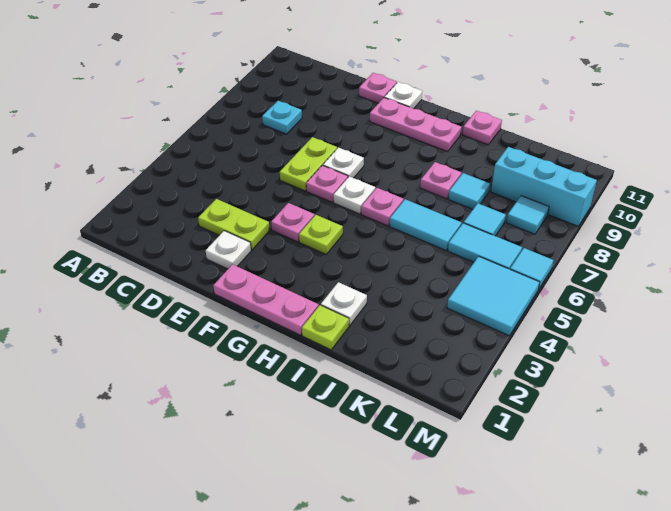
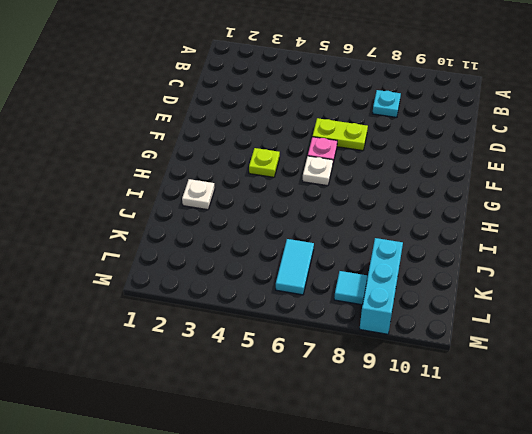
none -> lime plate D3:E3 level 1
none -> white plate E2 level 1
none -> pink plate E11 level 1

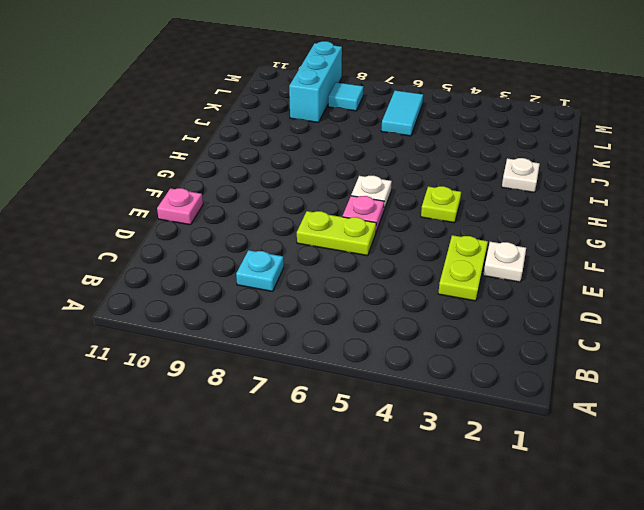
none -> pink plate F1:H1 level 1
none -> pink plate F4 level 1
none -> white plate F7 level 1

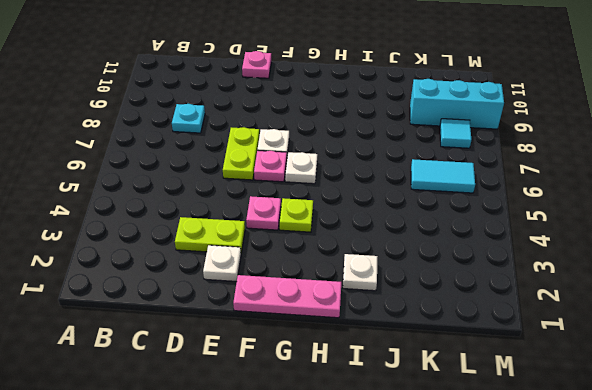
none -> pink plate F10:H10 level 1
none -> white plate F11 level 1
none -> pink plate H6 level 1

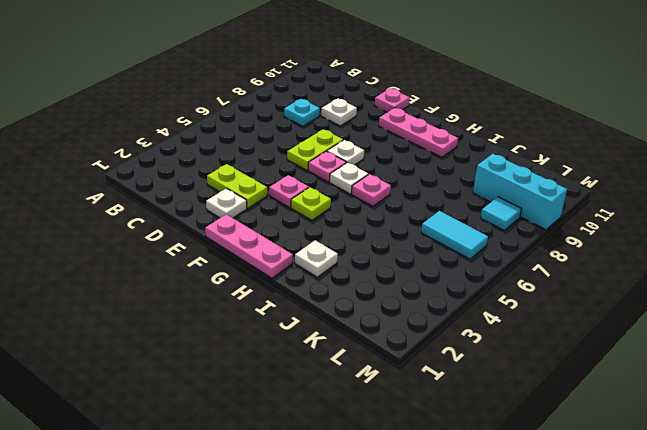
white plate D9 level 1 -> white plate F11 level 1
none -> lime plate I1 level 1
none -> cyan tile I6:J6 level 1
none -> pink plate I8 level 1

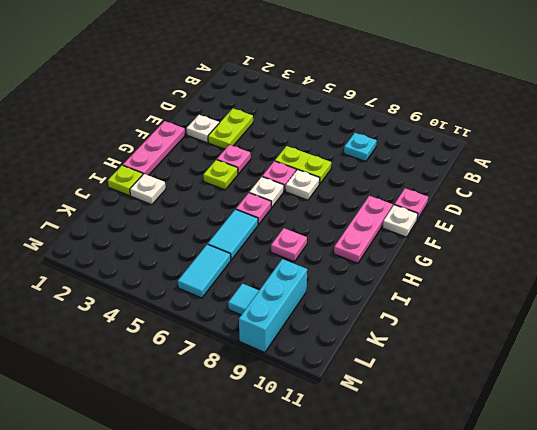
none -> pink plate I11 level 1
none -> cyan tile J8 level 1
none -> cyan tile K7 level 1

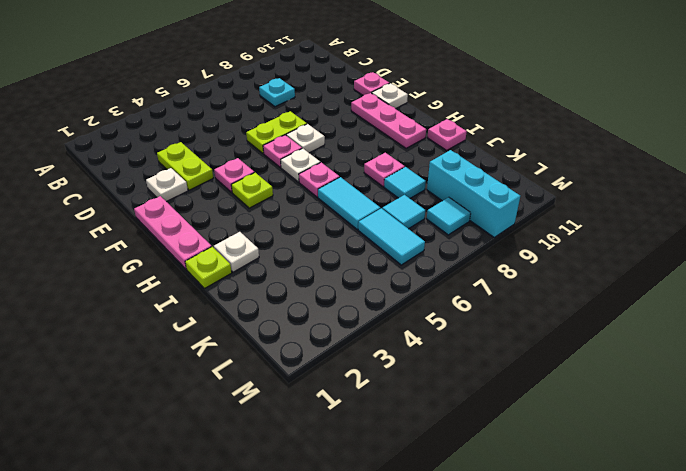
none -> cyan tile L4:M5 level 1
none -> cyan tile M6 level 1

